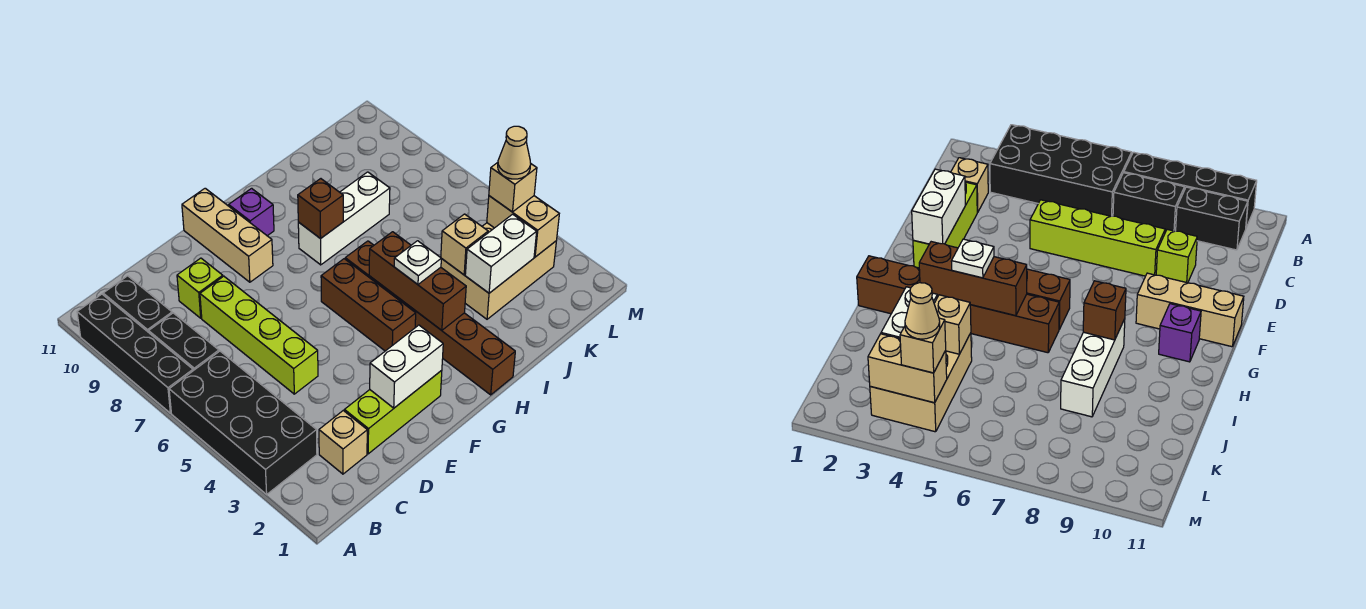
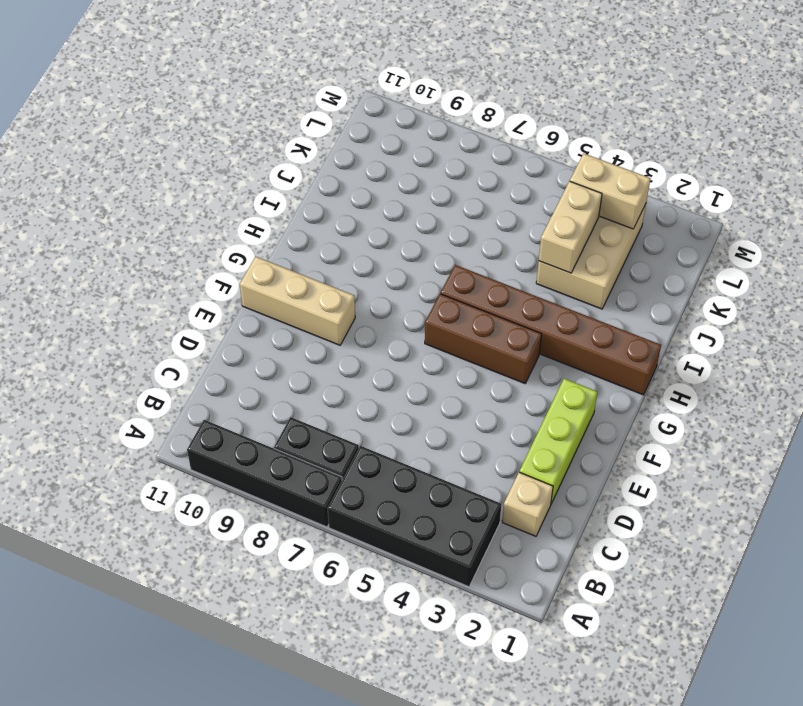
tan brick J4:K4 level 2 -> tan brick J4 level 2
none -> black brick B9:B10 level 1
none -> lime brick D5:D8 level 1
none -> lime brick D9 level 1

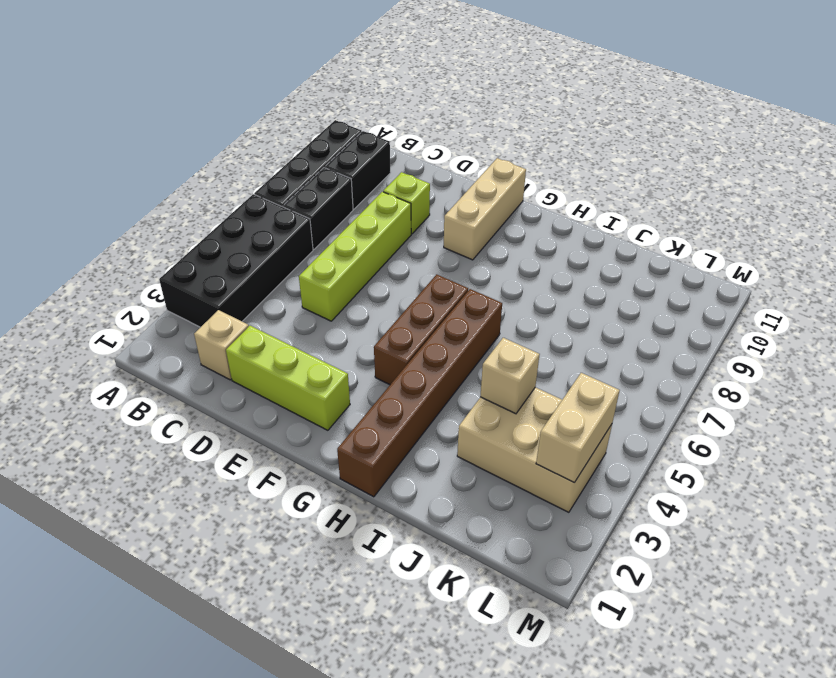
none -> purple brick G10 level 1
none -> white brick H8:J8 level 1
none -> white brick E2:F2 level 2

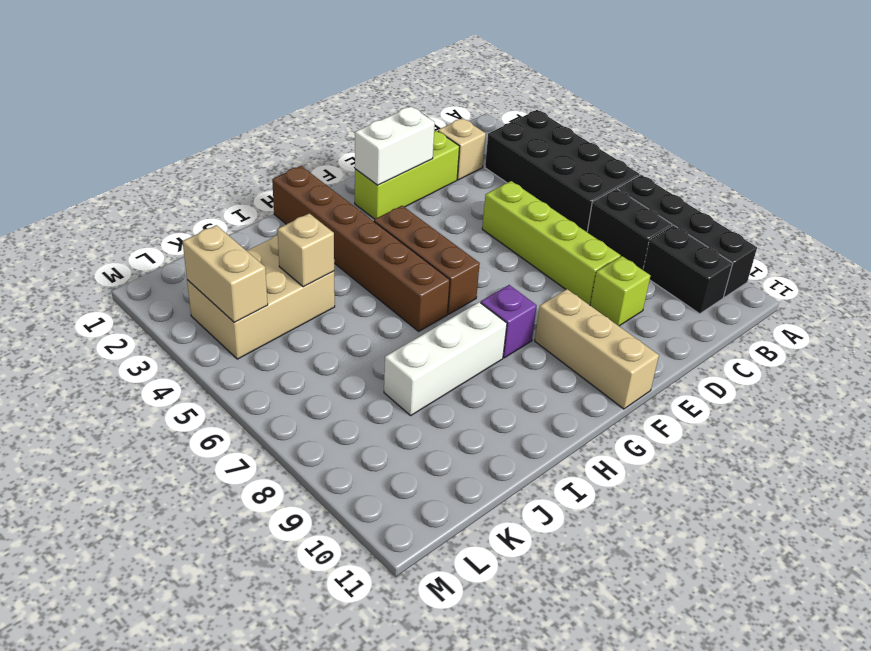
purple brick G8 level 1 -> purple brick G10 level 1
none -> brown brick H3:H5 level 2
none -> brown brick H8 level 2
none -> white brick J3:K3 level 2

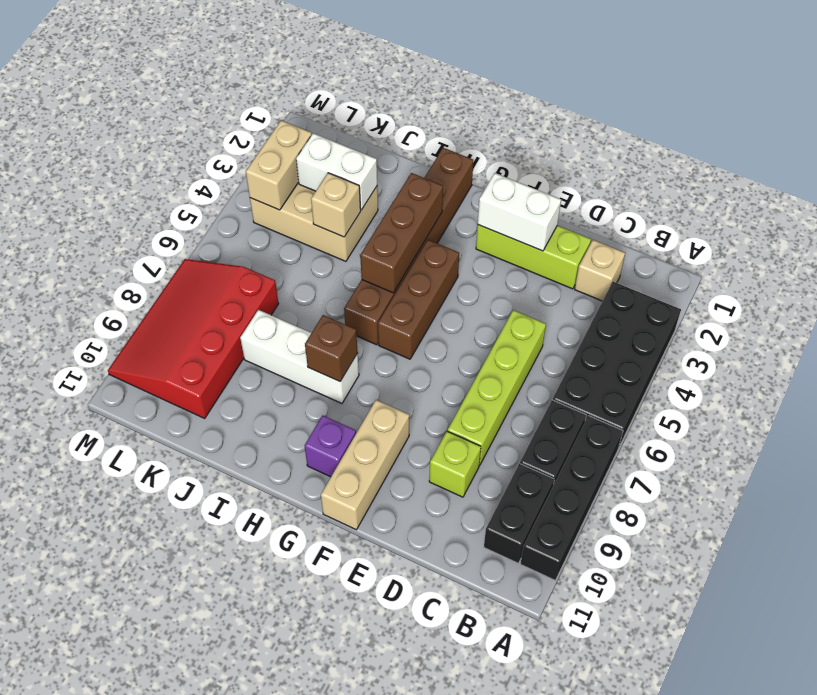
red slope K7:M10 level 1 top K -> none
none -> white plate H4 level 3
none -> tan brick L4 level 3
none -> tan cone L4 level 4

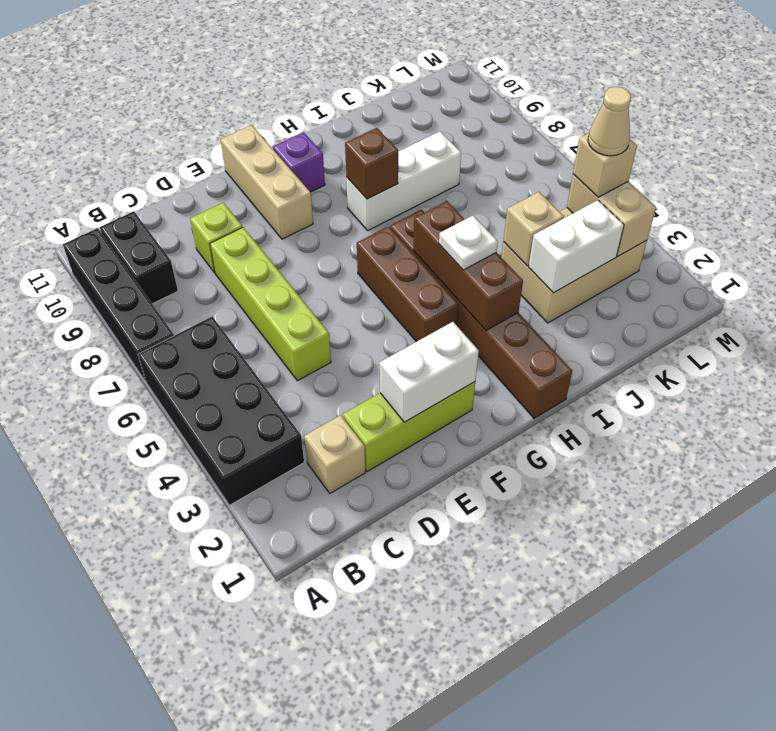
none -> black brick B7:B8 level 1

